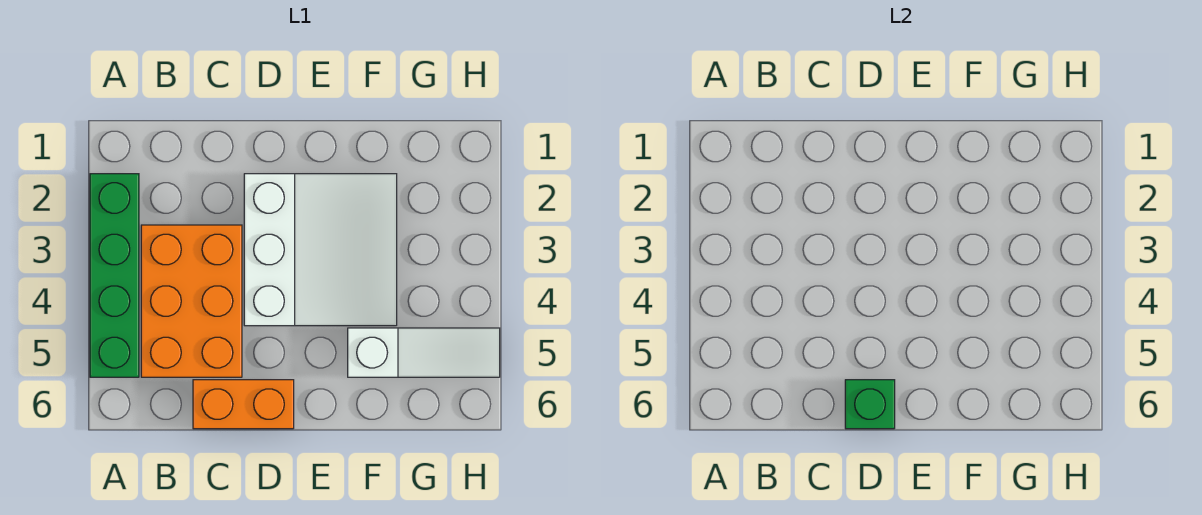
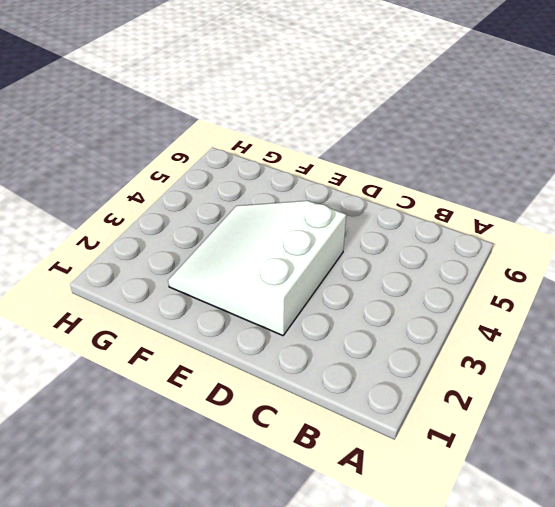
none -> green brick A2:A5 level 1
none -> orange brick B3:C5 level 1

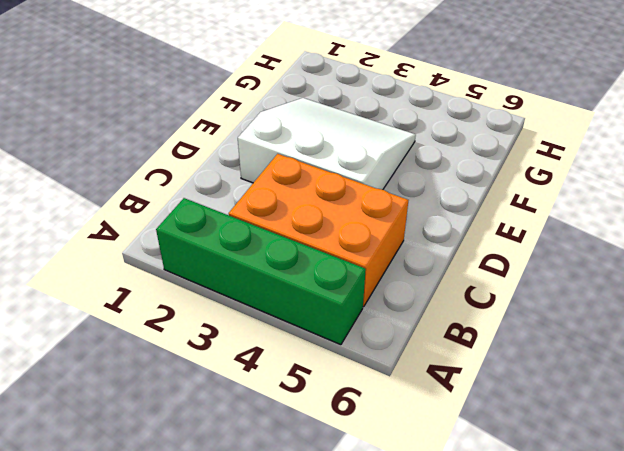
none -> orange brick C6:D6 level 1
none -> white slope F5:H5 level 1 top F

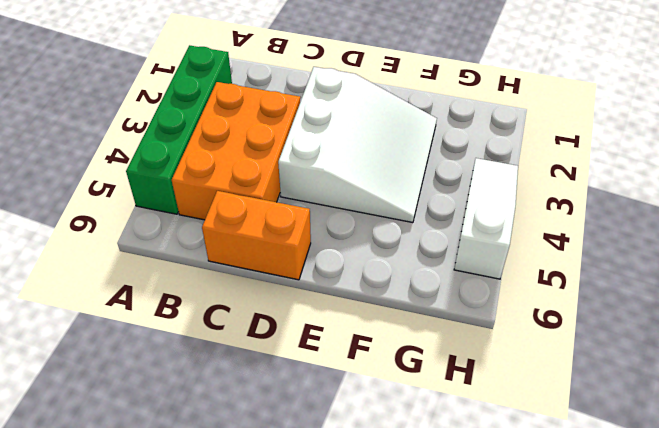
white slope H3:H5 level 1 top 5 -> white slope F5:H5 level 1 top F
none -> green brick D6 level 2

